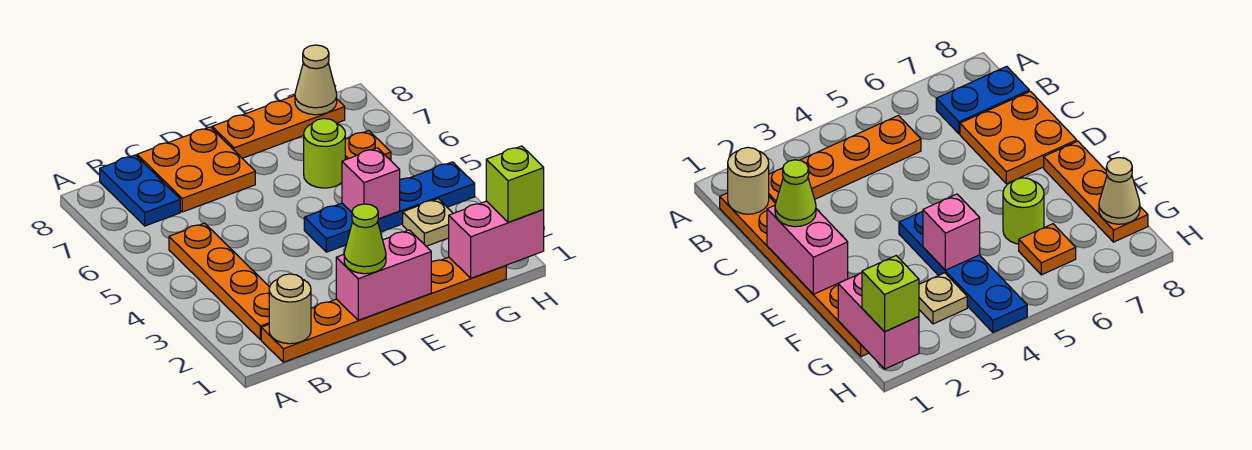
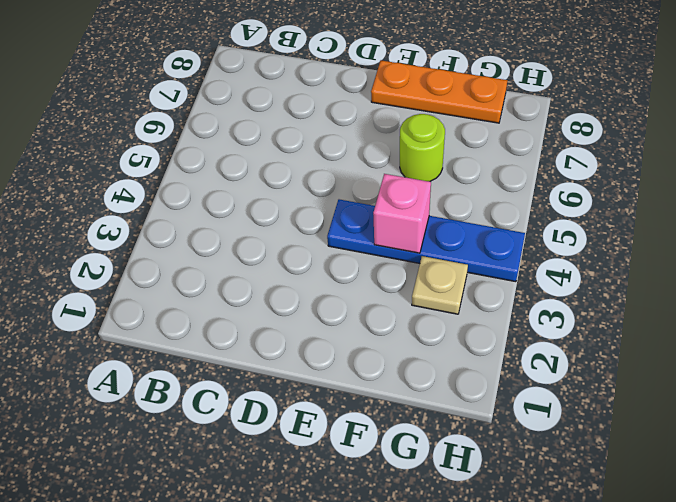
none -> orange plate B1:G1 level 1
none -> orange plate B2:B5 level 1
none -> blue plate B7:B8 level 1

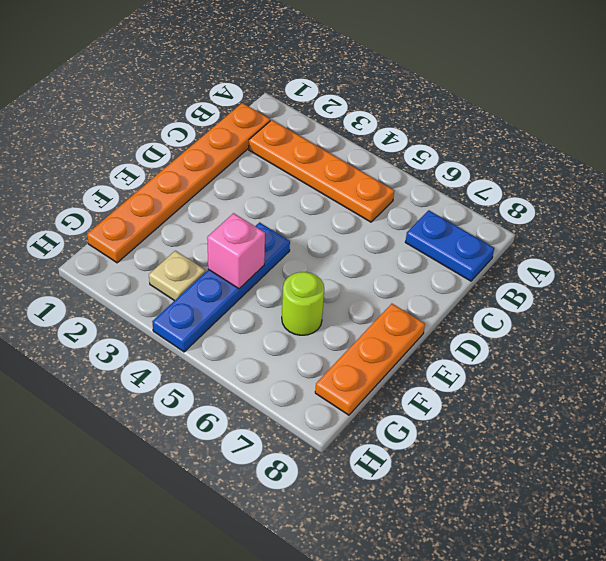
none -> orange plate C7:D8 level 1
none -> orange plate G6 level 1
none -> tan round brick B1 level 2

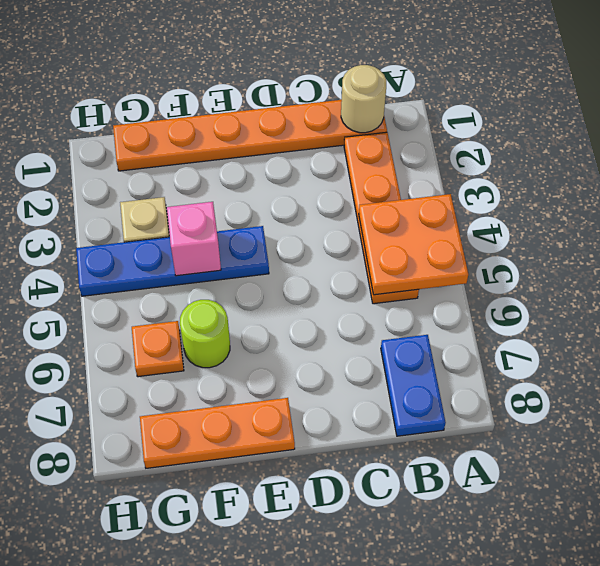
orange plate A4:B5 level 2 -> orange plate C7:D8 level 1
none -> pink brick D1:E1 level 2
none -> pink brick G1:H1 level 2
none -> tan cone G8 level 2

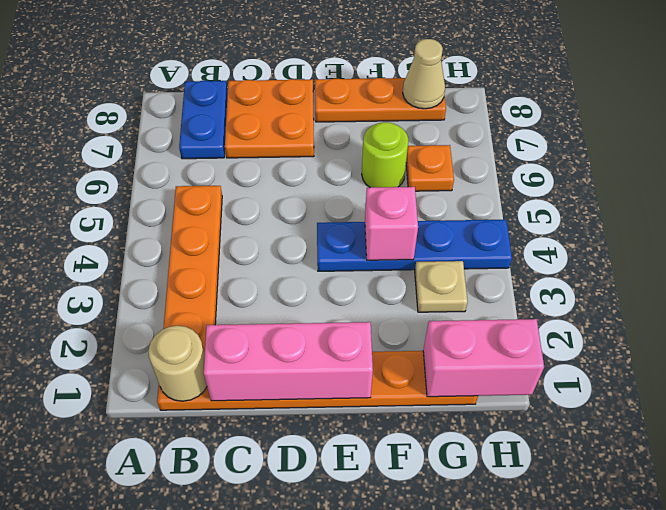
pink brick C1:E1 level 2 -> pink brick D1:E1 level 2
none -> lime cone D1 level 3
none -> lime brick H1 level 3

